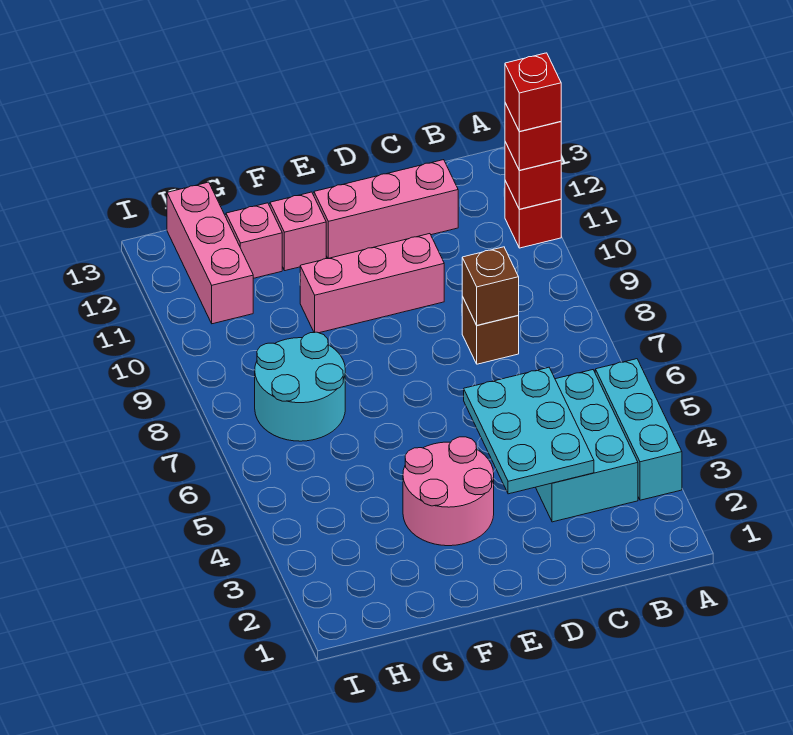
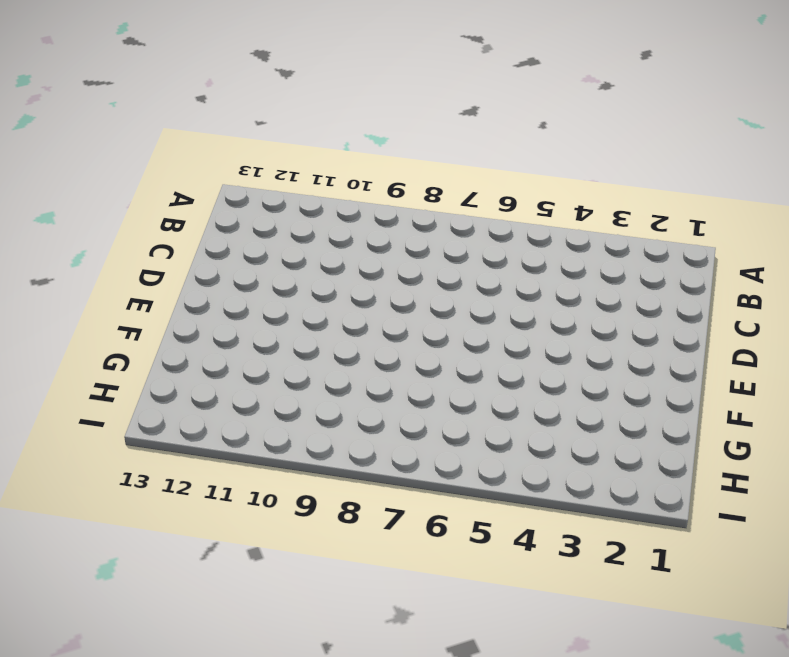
none -> cyan brick A3:A5 level 1
none -> red brick A11 level 1
none -> cyan brick B3:C5 level 1

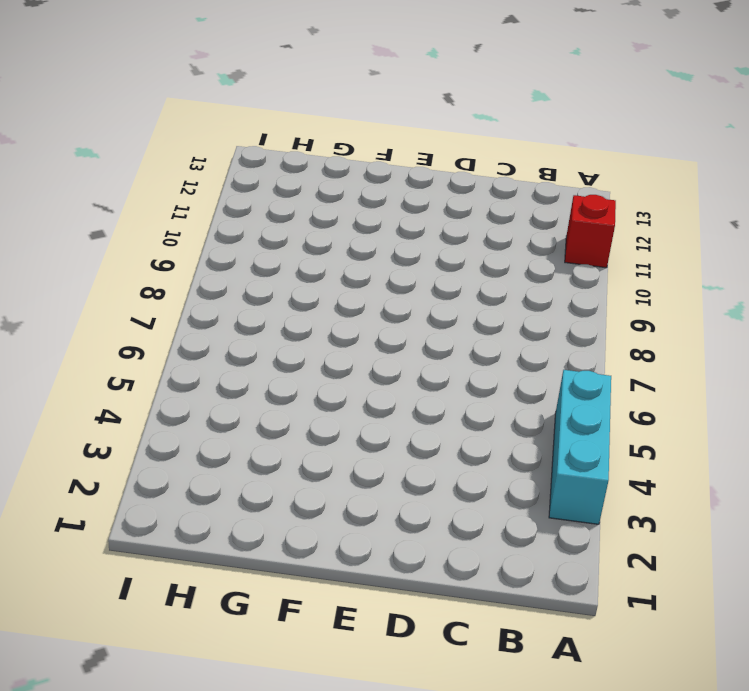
none -> cyan brick B3:C5 level 1
none -> brown brick C8 level 1
none -> pink brick C12:E12 level 1

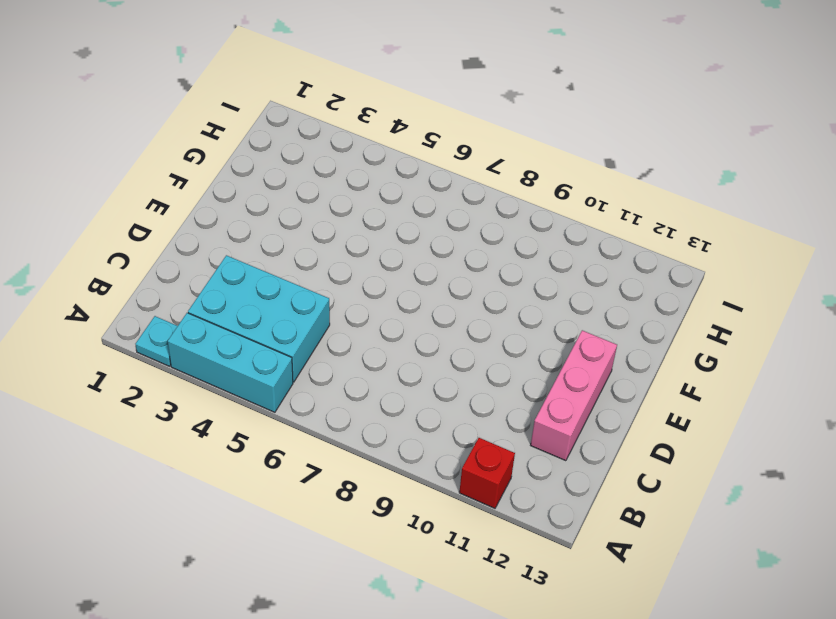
cyan plate A2 level 1 -> none
none -> brown brick C8 level 1
none -> pink brick D10:F10 level 1
none -> pink round brick E3:F4 level 1

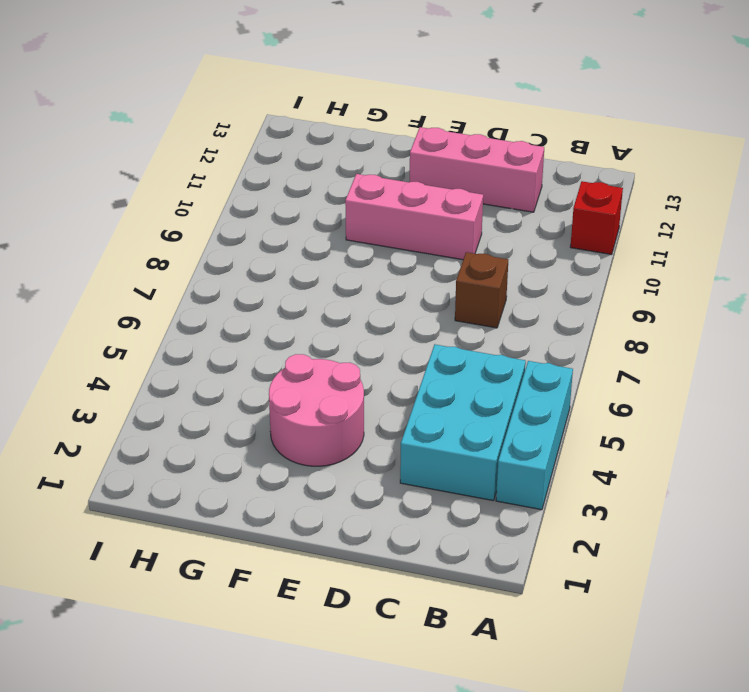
none -> pink brick F12 level 1
none -> cyan round brick G7:H8 level 1
none -> pink brick G12 level 1

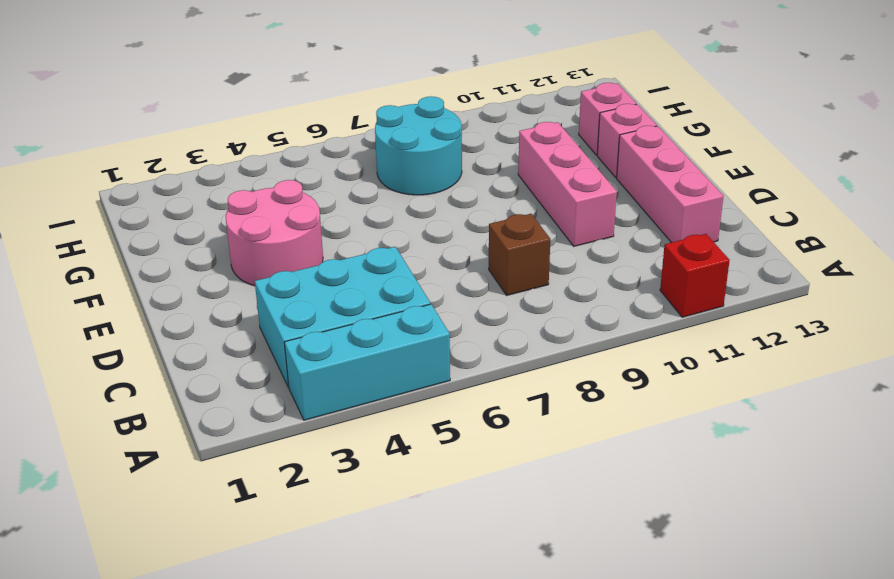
none -> pink brick H11:H13 level 1
none -> red brick A11 level 2
none -> cyan plate C3:D5 level 2

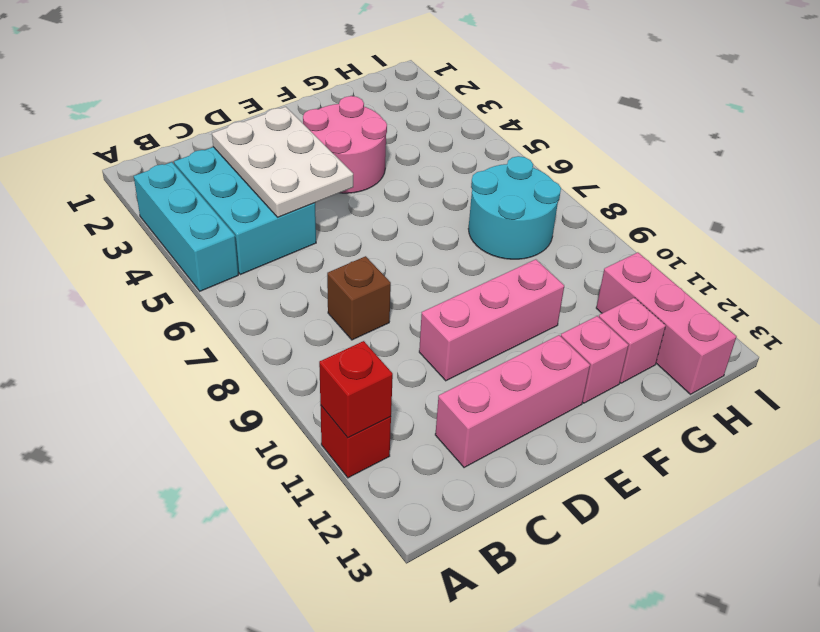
white plate C3:D5 level 2 -> cyan plate C3:D5 level 2
none -> brown brick C8 level 2
none -> red brick A11 level 3
none -> red brick A11 level 4

